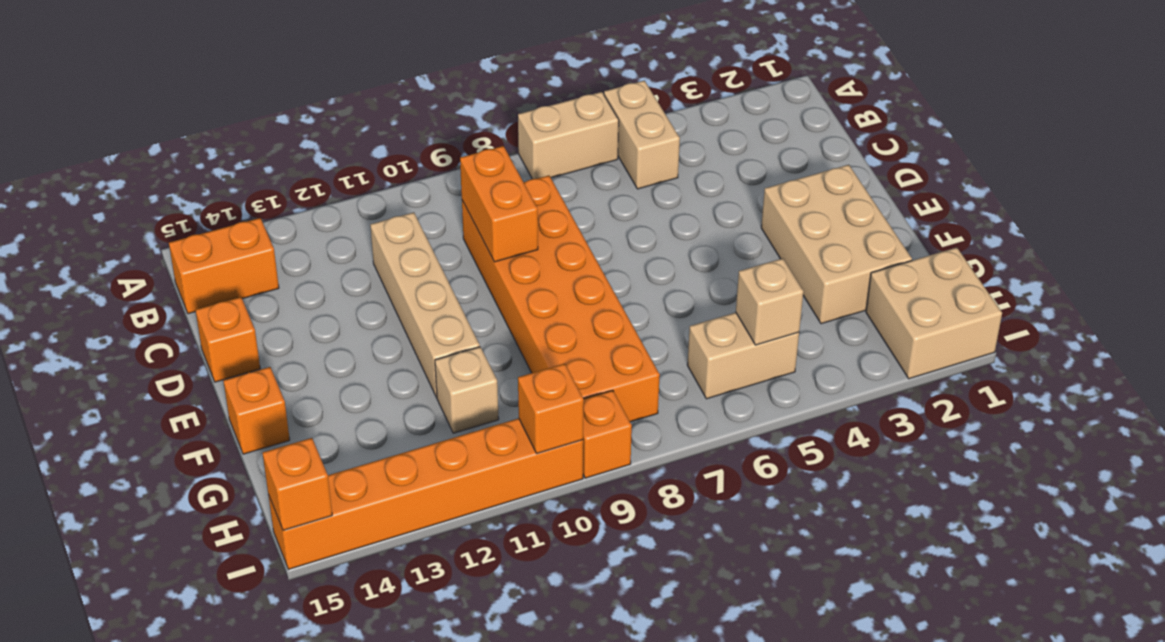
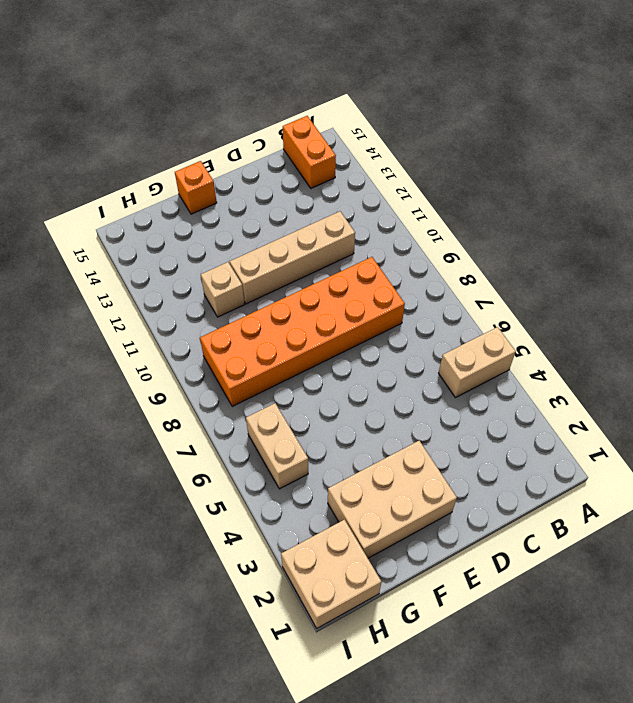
none -> tan brick A6:A7 level 1
none -> orange brick D15 level 1
none -> orange brick I9 level 1

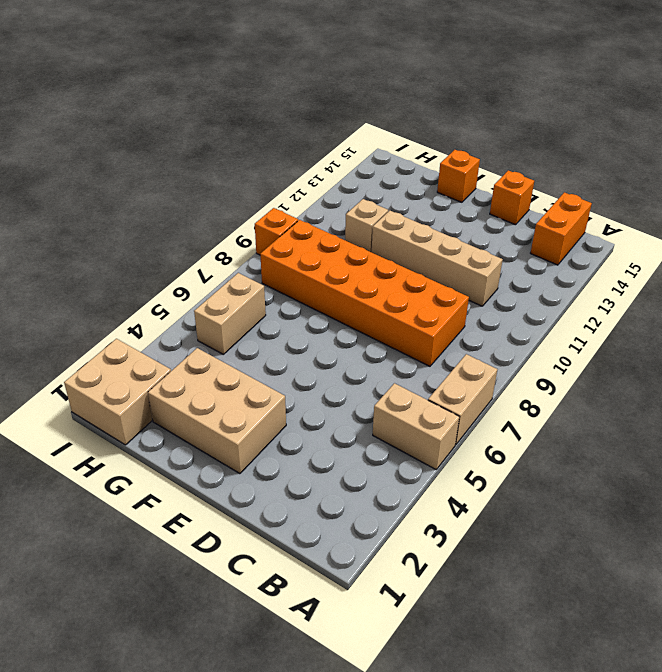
none -> orange brick I10:I15 level 1
none -> orange brick C9:D9 level 2
none -> tan brick H5 level 2

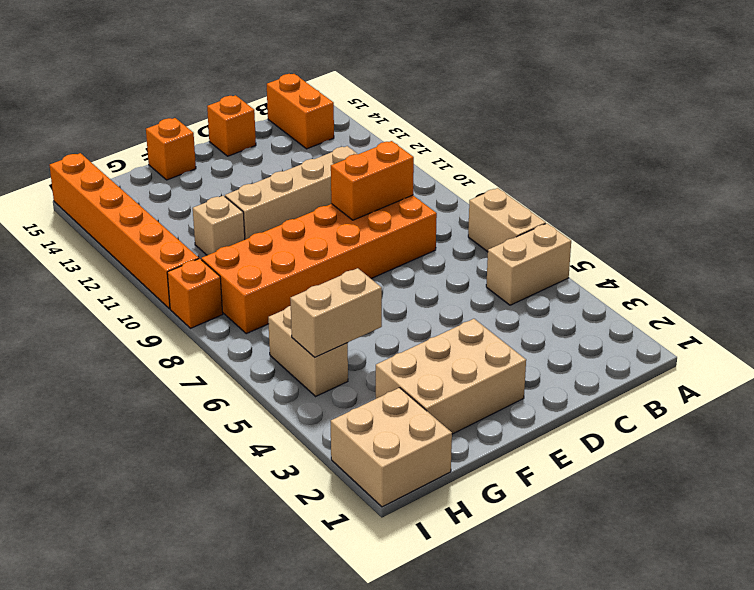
tan brick G5:H5 level 2 -> tan brick H5 level 2
none -> orange brick I10 level 2
none -> orange brick I15 level 2

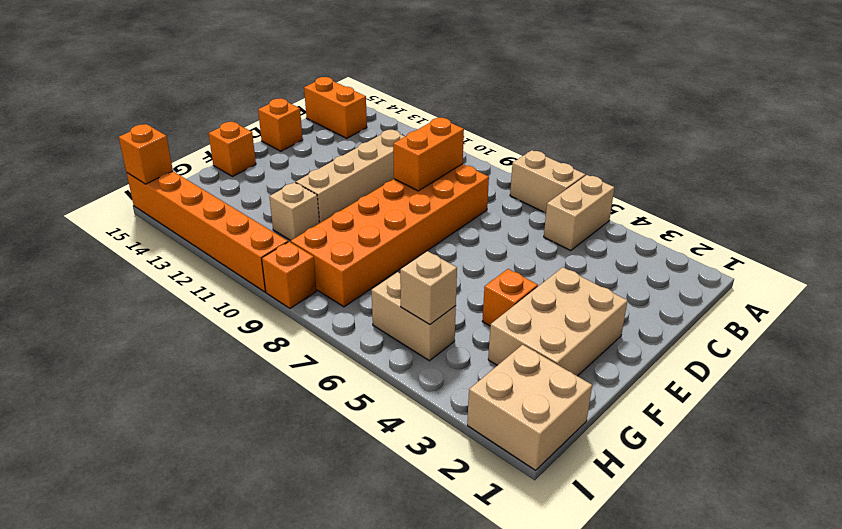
orange brick F4 level 1 -> orange brick I10 level 2

